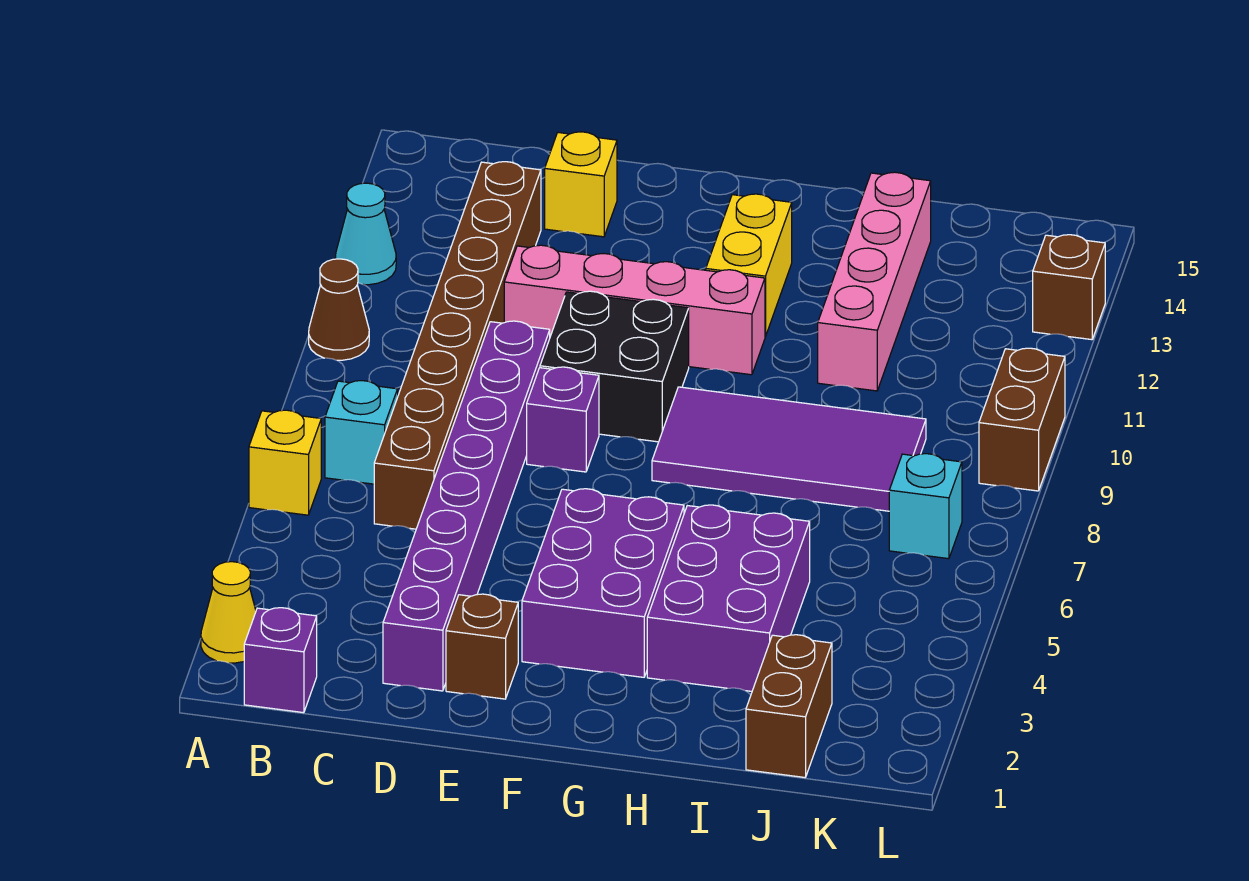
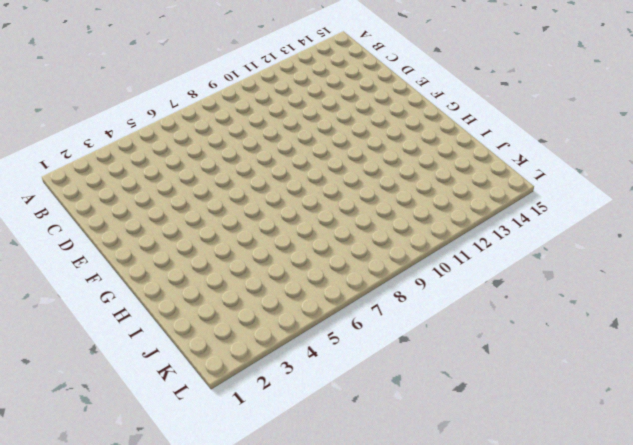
none -> yellow cone A2 level 1
none -> yellow brick A6 level 1
none -> brown cone A10 level 1

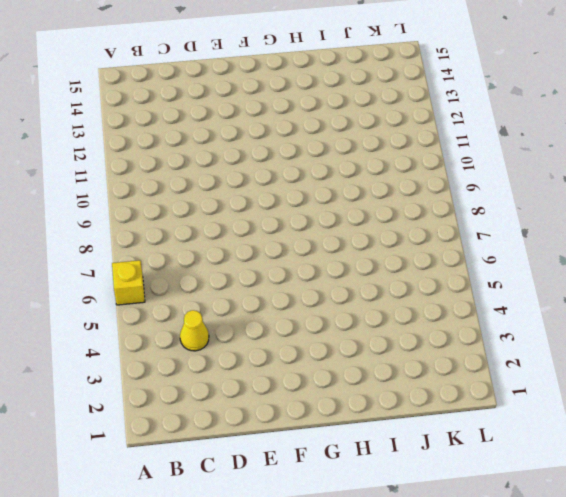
yellow cone C4 level 1 -> yellow cone A2 level 1
none -> brown cone A10 level 1
none -> cyan cone A12 level 1
none -> purple brick B1 level 1

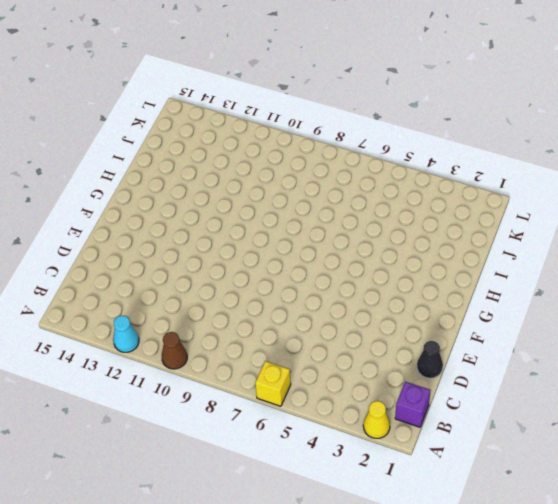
black cone D1 level 1 -> none
none -> cyan brick B7 level 1
none -> brown brick C6:C13 level 1
none -> purple brick D2:D9 level 1

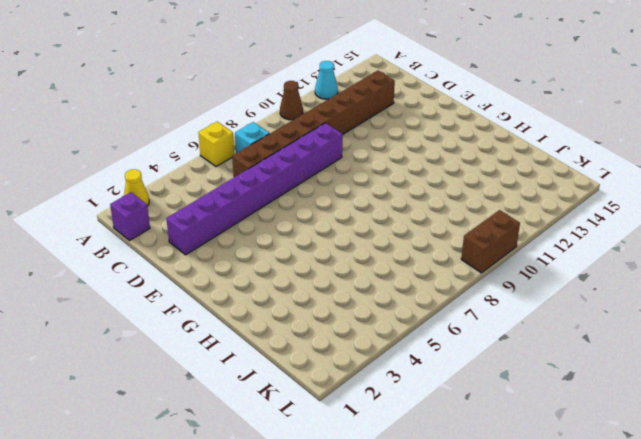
none -> pink brick D11:G11 level 1
none -> yellow brick D14 level 1
none -> brown brick E2 level 1

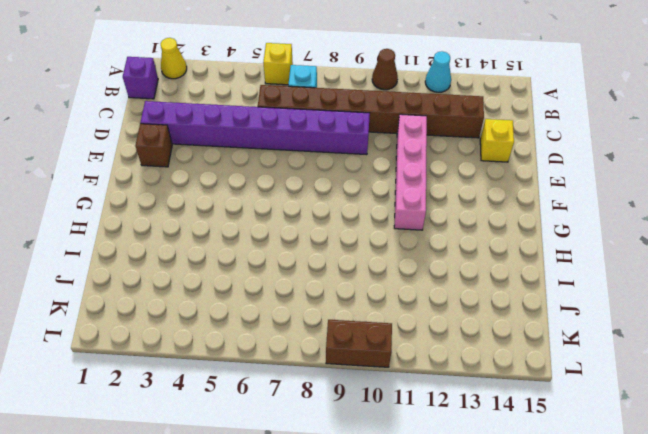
none -> purple brick E8 level 1
none -> black brick E9:F10 level 1
none -> purple brick F3:G5 level 1

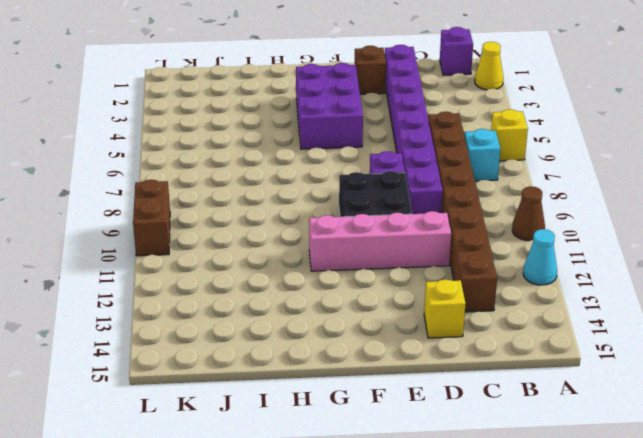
none -> purple tile G8:J9 level 1
none -> yellow brick G12:G13 level 1
none -> purple brick H3:I5 level 1

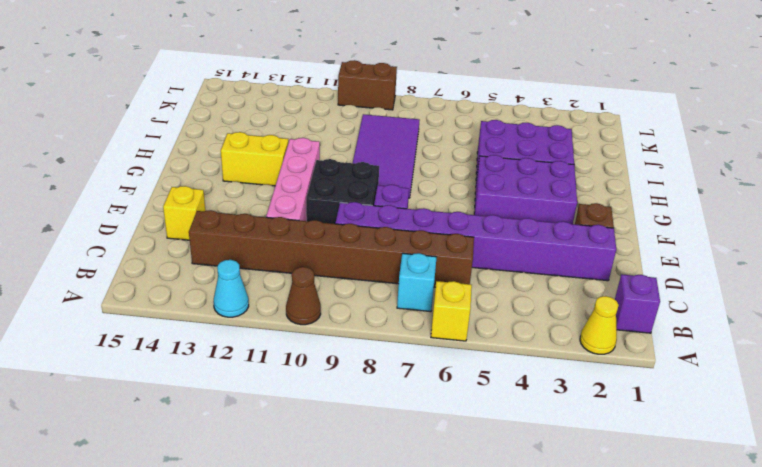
none -> pink brick I11:I14 level 1
none -> brown brick J1:J2 level 1
none -> cyan brick K7 level 1

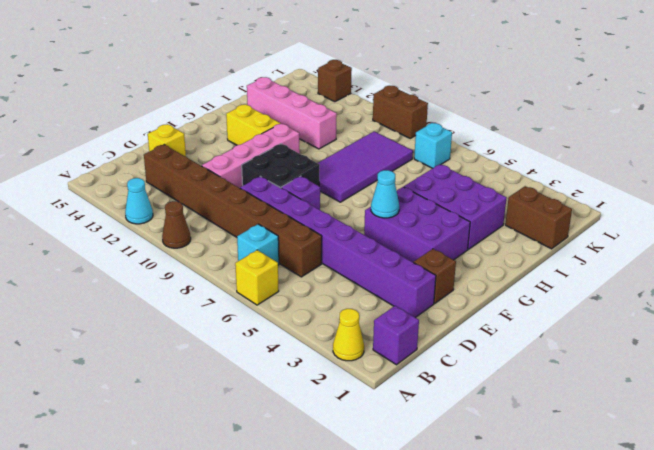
cyan cone F5 level 2 -> none

